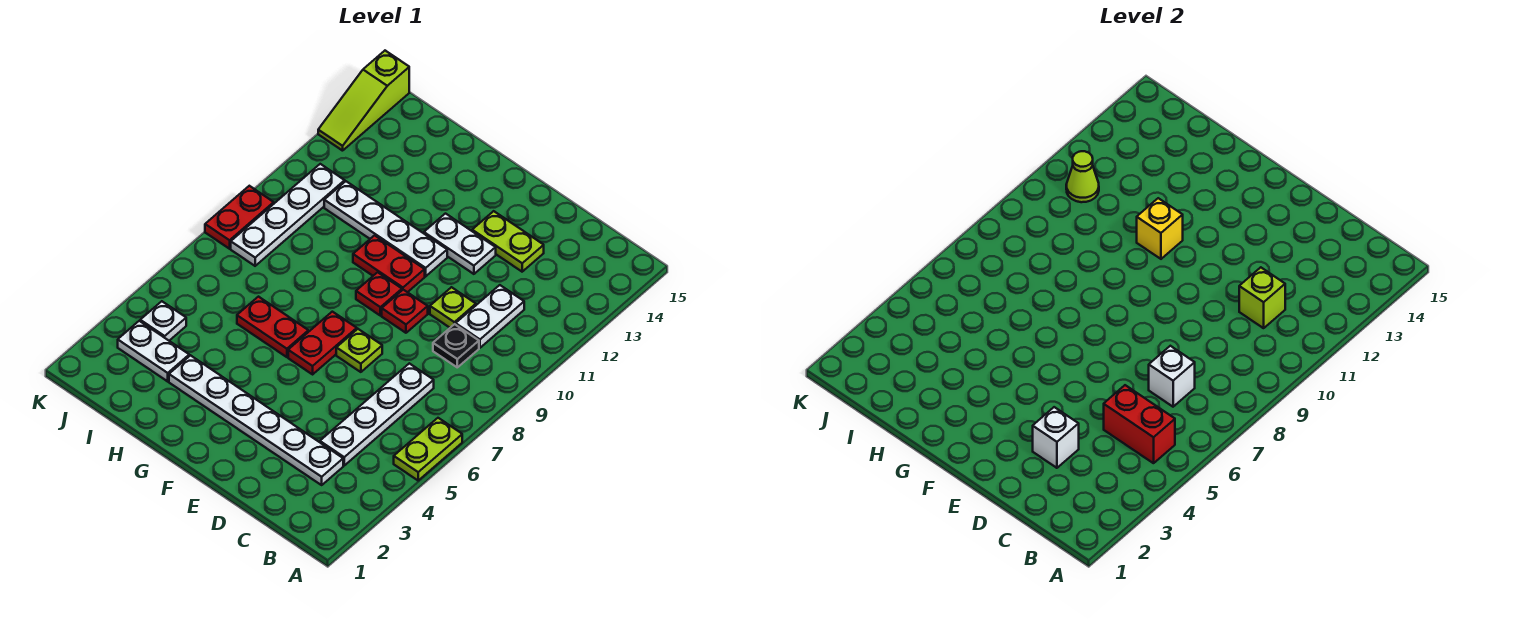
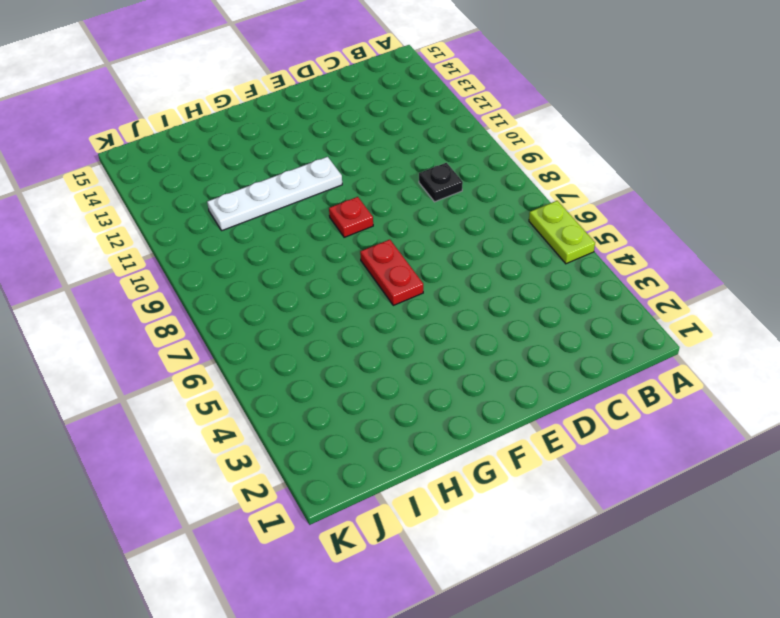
none -> white plate C3:H3 level 1
none -> white plate C4:C7 level 1
none -> white plate C10:C11 level 1

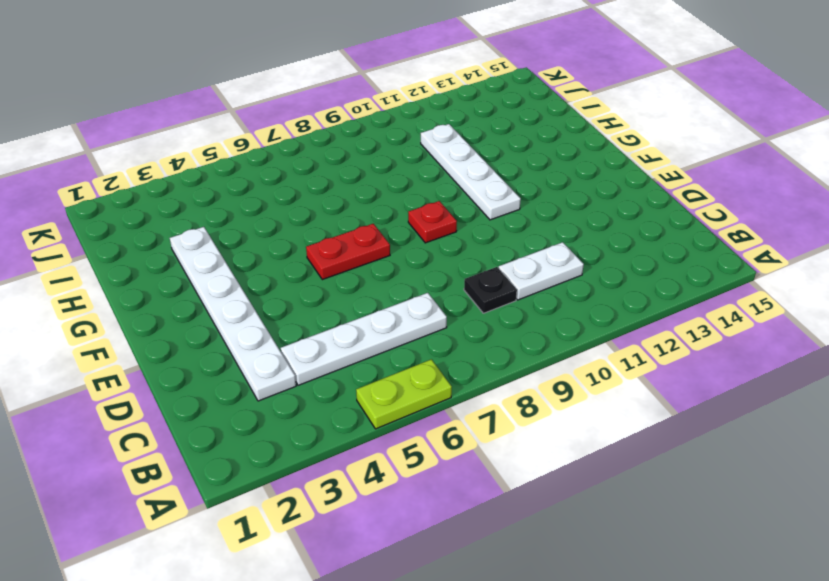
none -> lime plate D10 level 1
none -> lime plate D13:E13 level 1
none -> lime plate E7 level 1

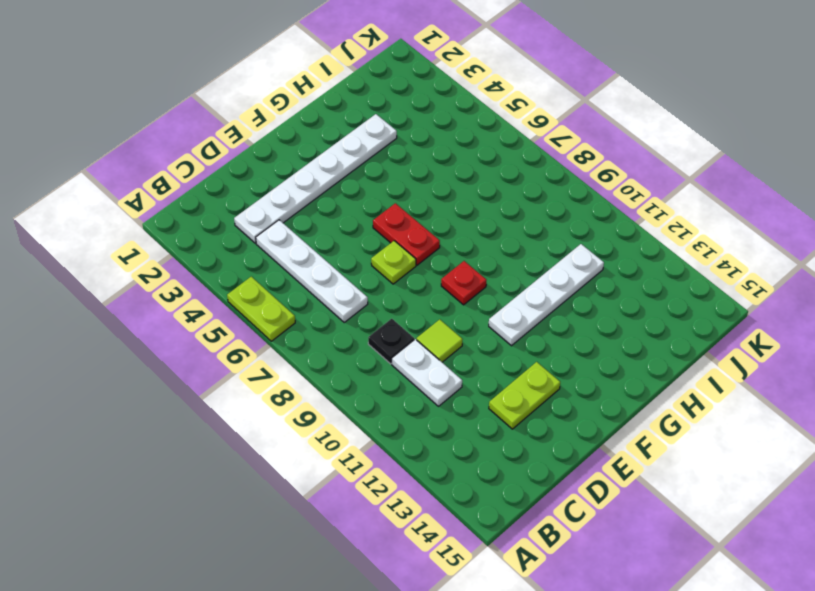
lime tile D10 level 1 -> lime plate D10 level 1
none -> red plate E9 level 1
none -> white plate E12:F12 level 1
none -> red plate F10:G10 level 1

